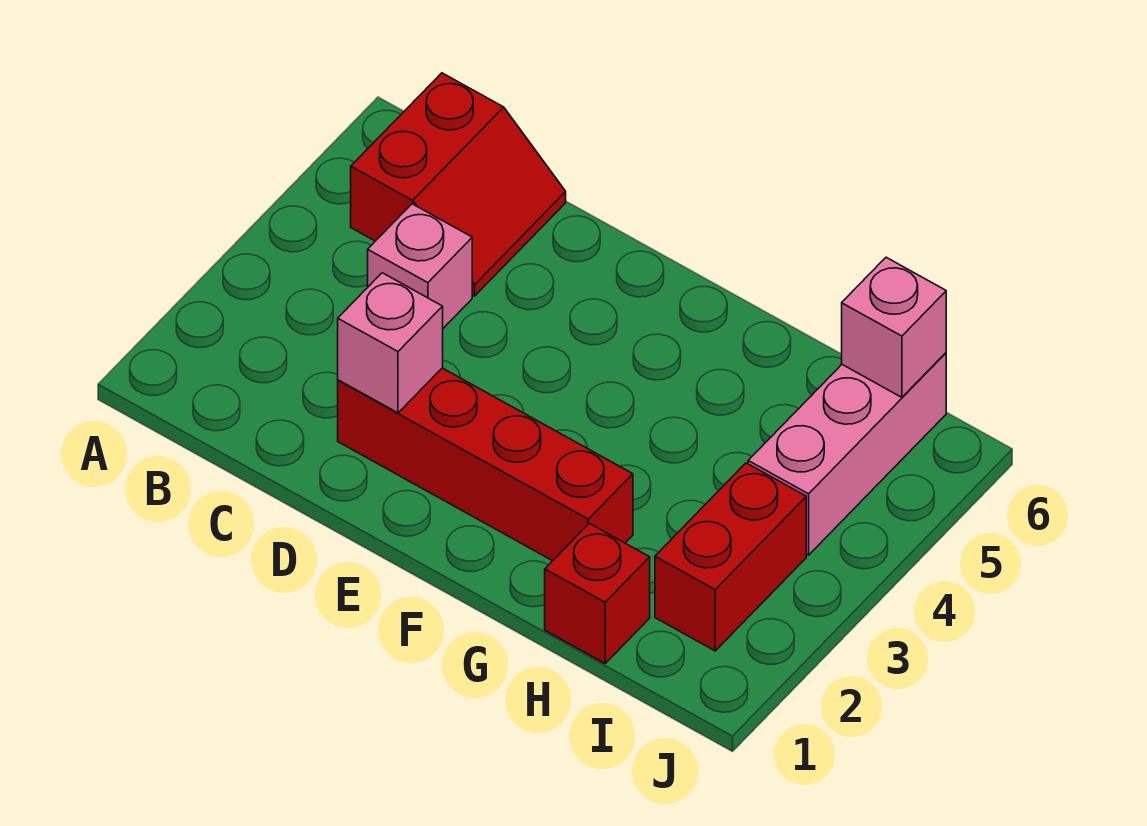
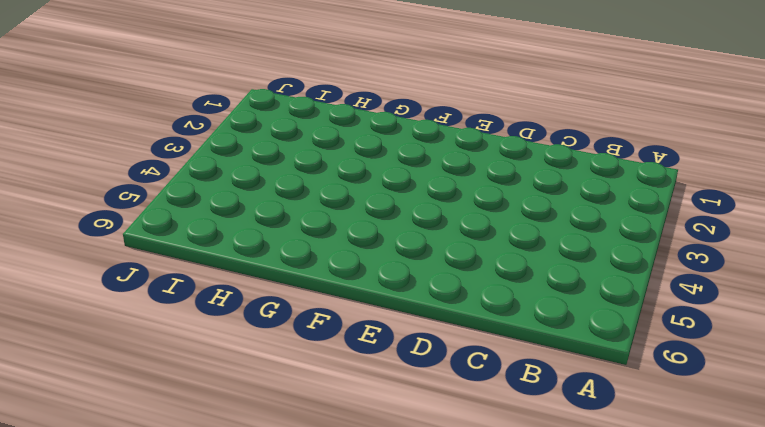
none -> red slope B5:C6 level 1 top B
none -> pink brick C4 level 1

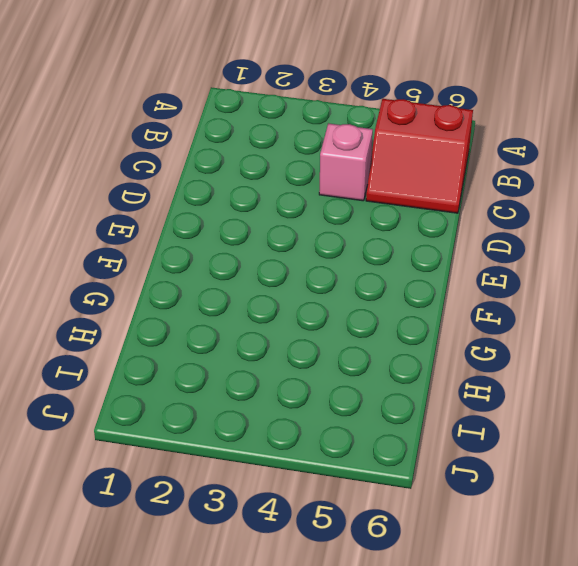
none -> red brick D2:G2 level 1
none -> red brick H1 level 1

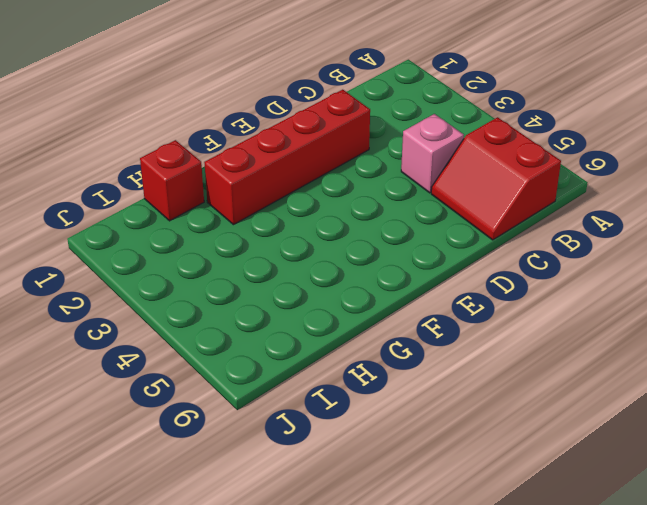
none -> red brick I2:I3 level 1
none -> pink brick I4:I6 level 1

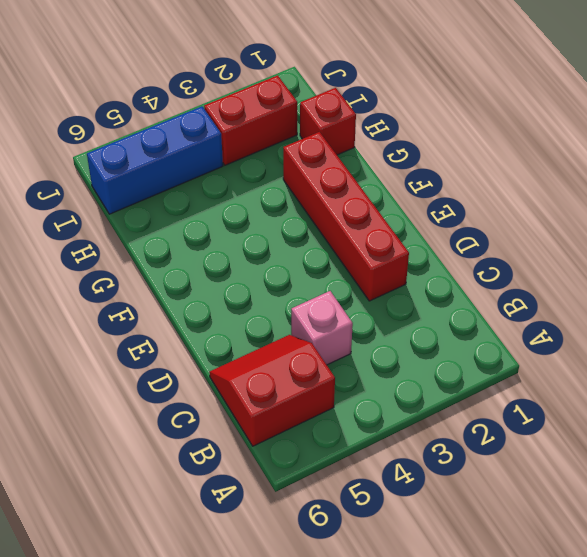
blue brick I4:I6 level 1 -> pink brick I4:I6 level 1
none -> pink brick D2 level 2
none -> pink brick I6 level 2

